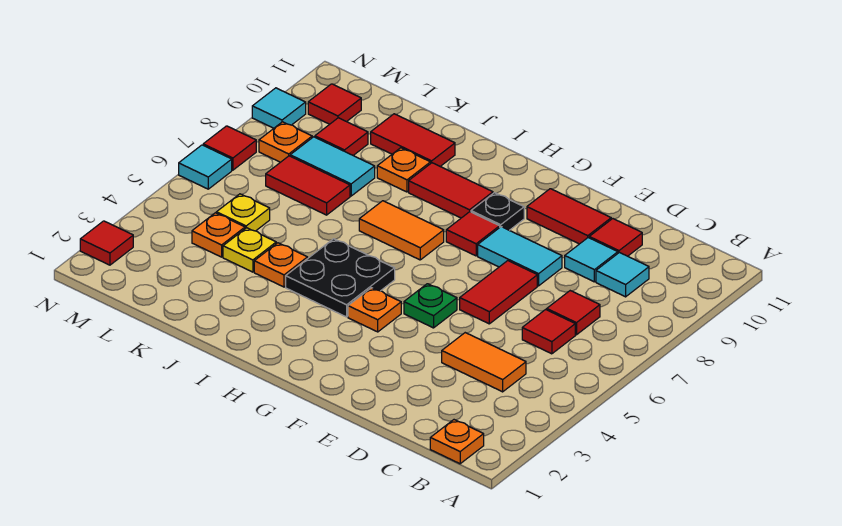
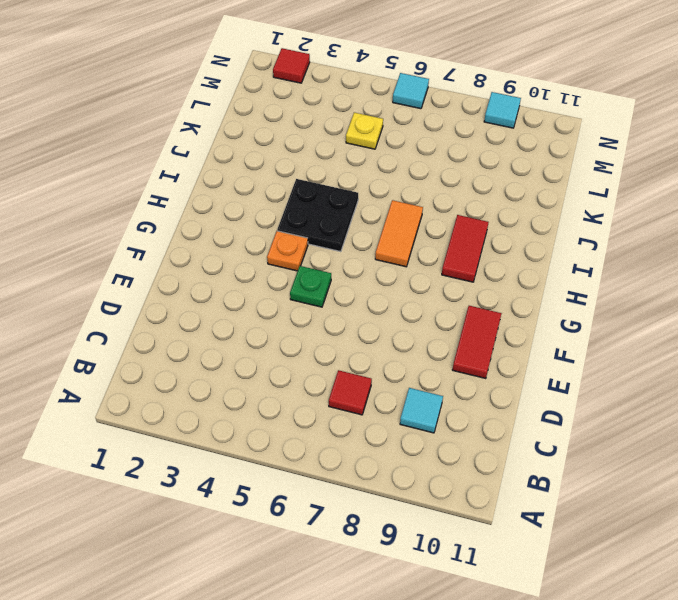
none -> orange plate B1 level 1
none -> orange tile C4:D4 level 1
none -> red tile C6 level 1
none -> cyan tile D9 level 1

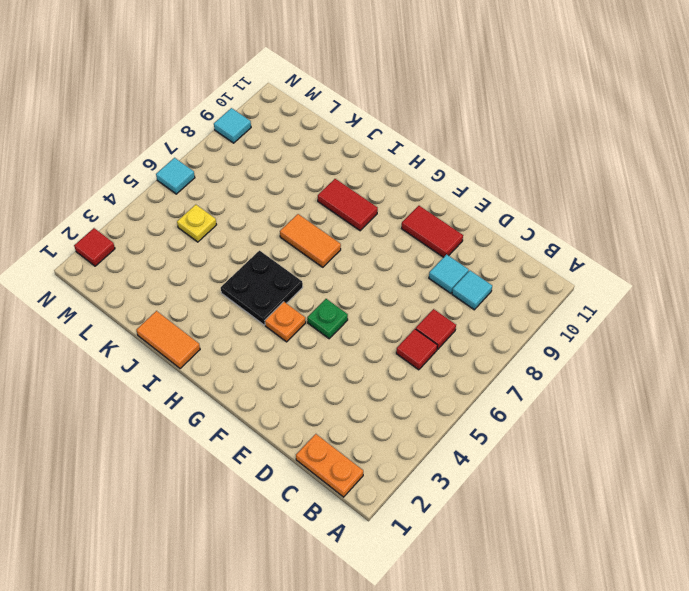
orange plate B1:C1 level 1 -> orange plate B1 level 1
orange tile I1:J1 level 1 -> orange tile C4:D4 level 1
none -> red tile D10 level 1
none -> red tile E6:E7 level 1
none -> cyan tile E8:F8 level 1
none -> red tile G8 level 1

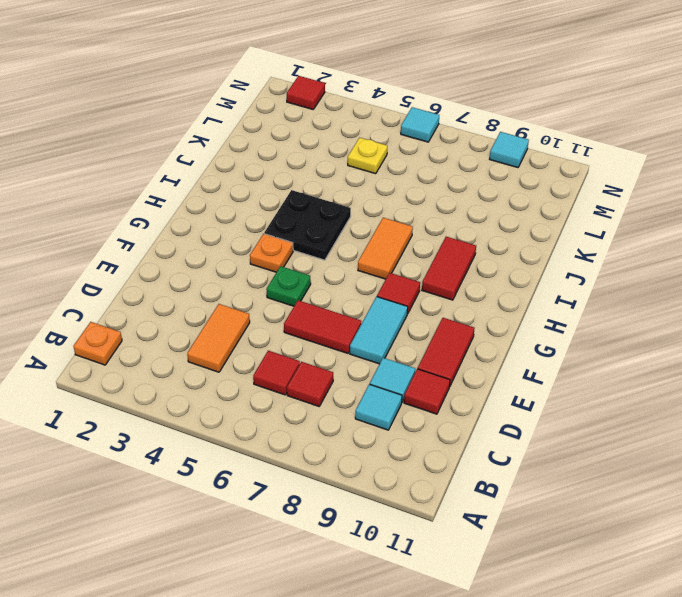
none -> black plate G9 level 1
none -> orange plate J4 level 1
none -> orange plate J9 level 1
none -> red tile J10:K10 level 1

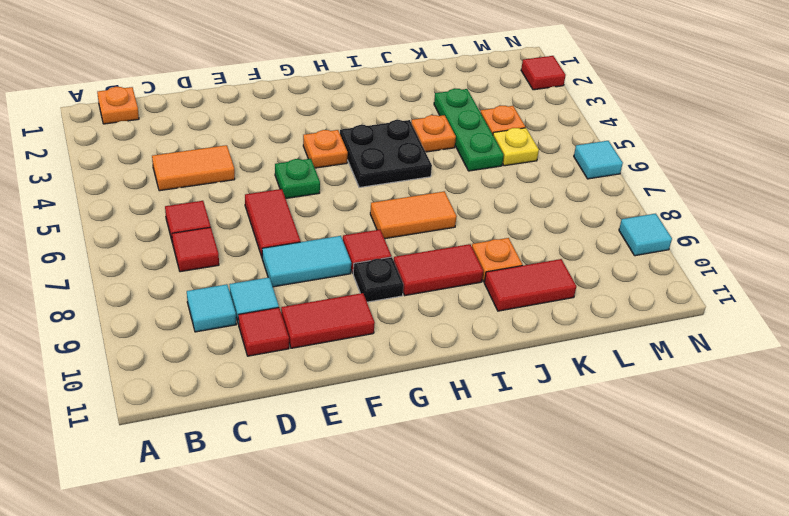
green plate K3:K5 level 1 -> yellow plate K4 level 1
none -> red tile K7:L7 level 1
none -> cyan tile K8:L8 level 1
none -> red tile L9 level 1
none -> orange plate M8 level 1

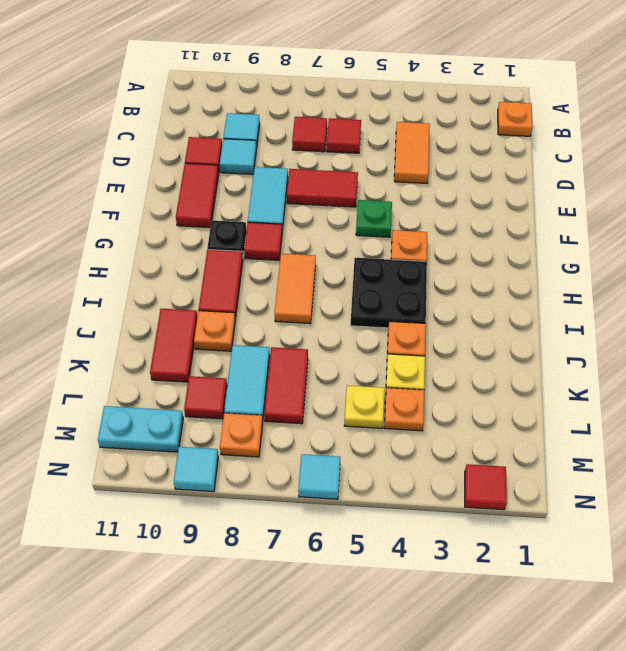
cyan plate M10:M11 level 1 -> red tile M10 level 1
none -> red tile N7 level 1

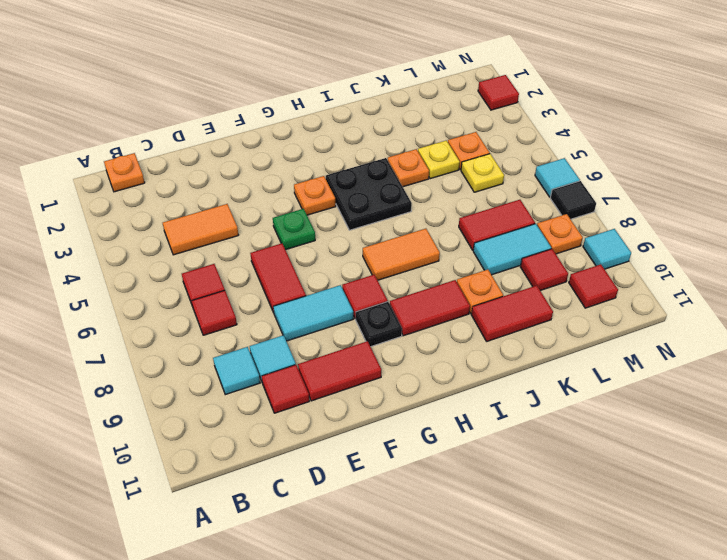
black tile N7 level 1 -> red tile N7 level 1

